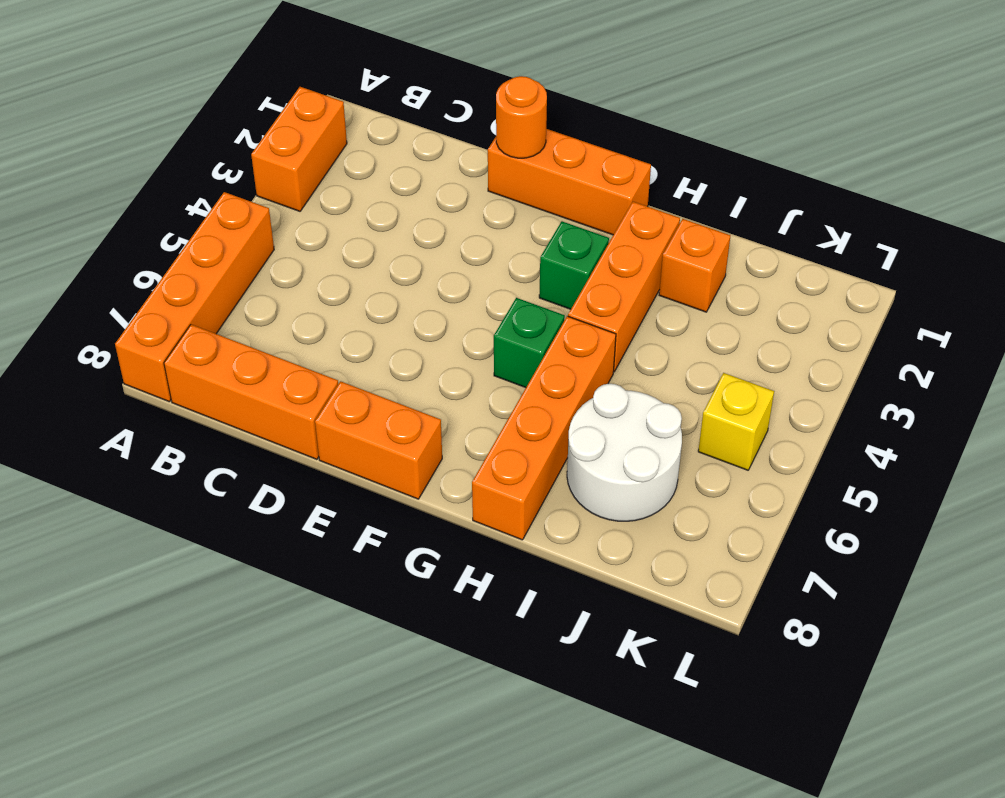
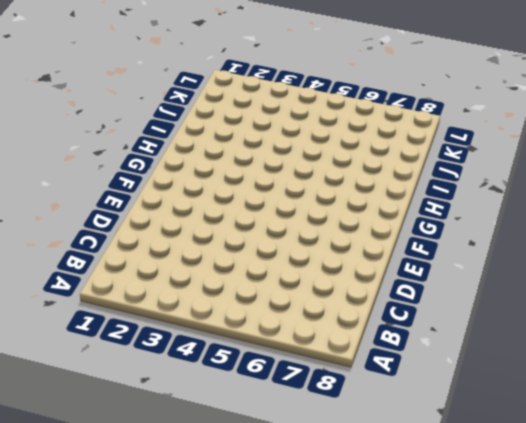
none -> orange brick A2:A3 level 1
none -> orange brick A5:A8 level 1
none -> orange brick B8:D8 level 1

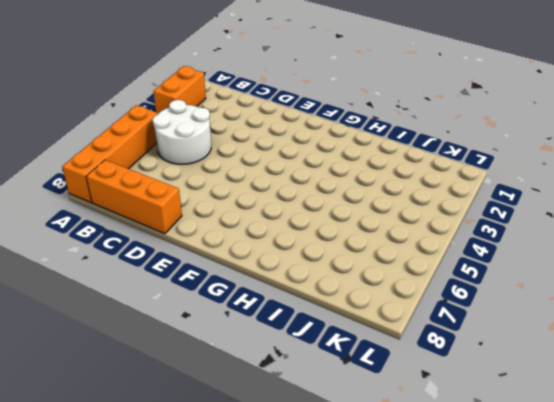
white round brick B4:C5 level 1 -> white round brick I6:J7 level 1
none -> orange brick E1:G1 level 1
none -> orange brick E8:F8 level 1
none -> green brick G3 level 1

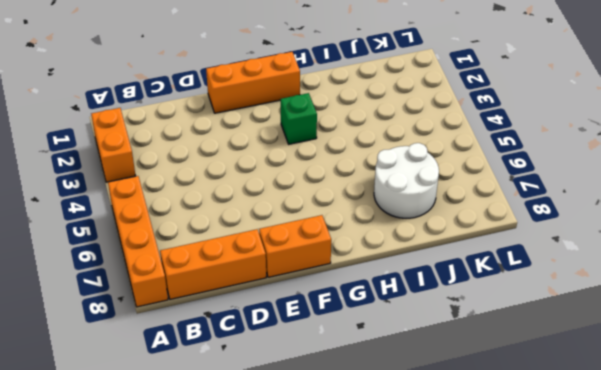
none -> green brick G5 level 1
none -> orange brick H2:H4 level 1
none -> orange brick H5:H8 level 1

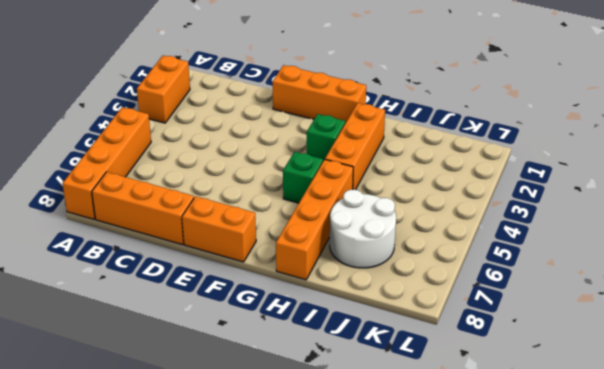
none -> orange brick I2 level 1
none -> yellow brick K5 level 1
none -> orange round brick E1 level 2

